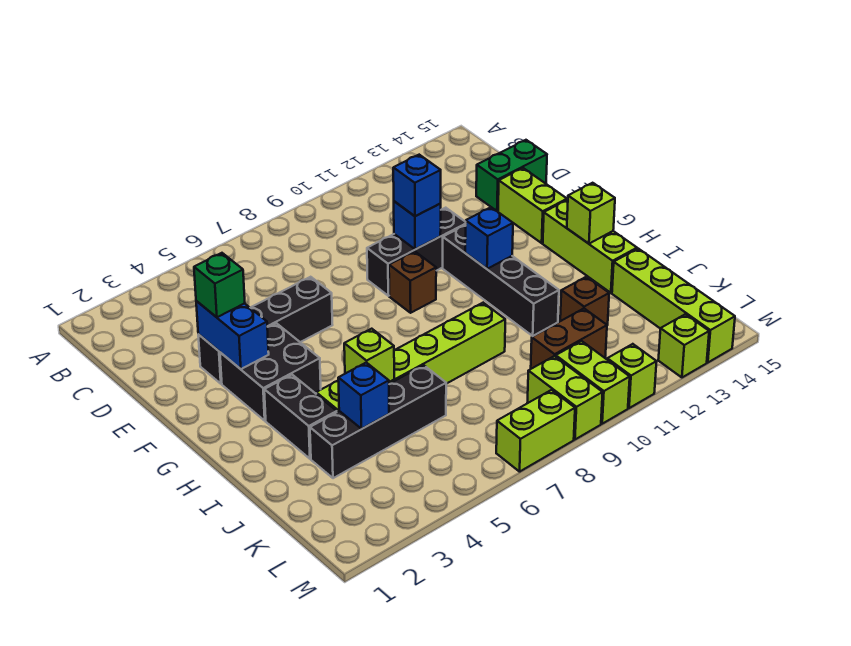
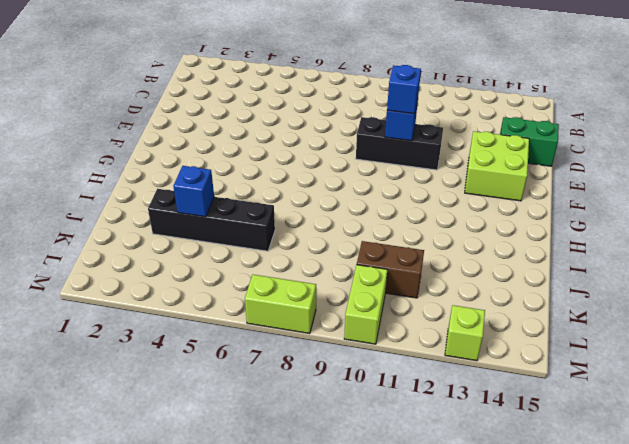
lime brick E13:F14 level 1 -> lime brick E14:F14 level 1
none -> black brick E3:E6 level 1
none -> black brick F3:G4 level 1
none -> brown brick F9 level 1

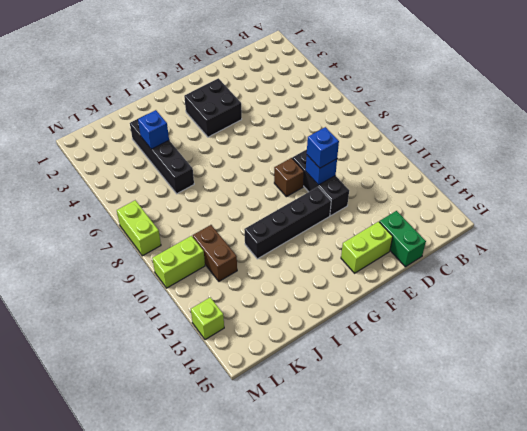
none -> black brick E3:E6 level 1
none -> lime brick G14:I14 level 1
none -> black brick H3:I3 level 1

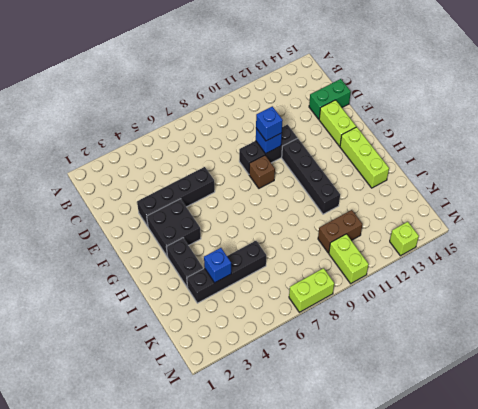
none -> lime brick I4:I9 level 1
none -> brown brick J12 level 1
none -> lime brick J14:M14 level 1

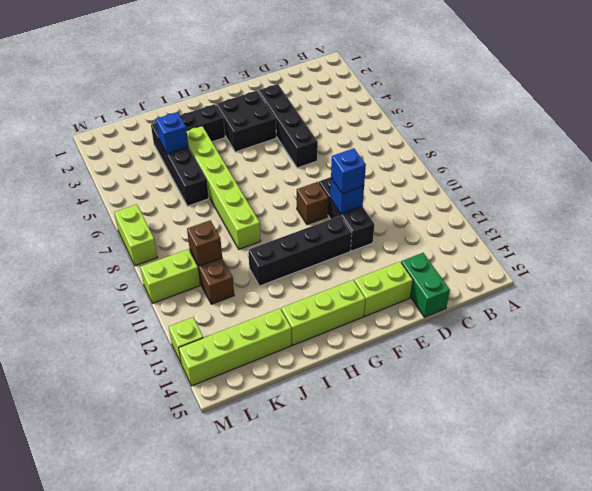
brown brick K10 level 2 -> brown brick J12 level 1
none -> lime brick L9:M9 level 1
none -> lime brick M11 level 1
none -> blue brick E3:F3 level 2

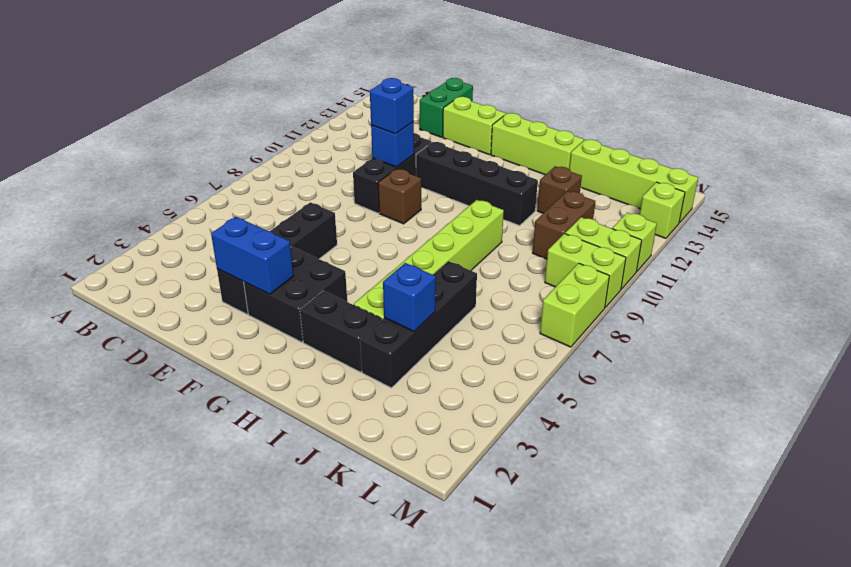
none -> blue brick G11 level 2
none -> lime brick H14 level 2
none -> lime brick I5 level 2

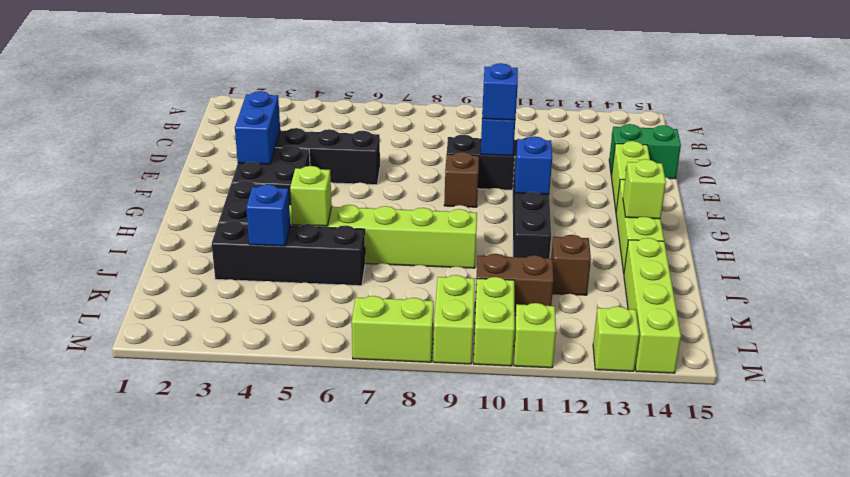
none -> green brick E3 level 3

